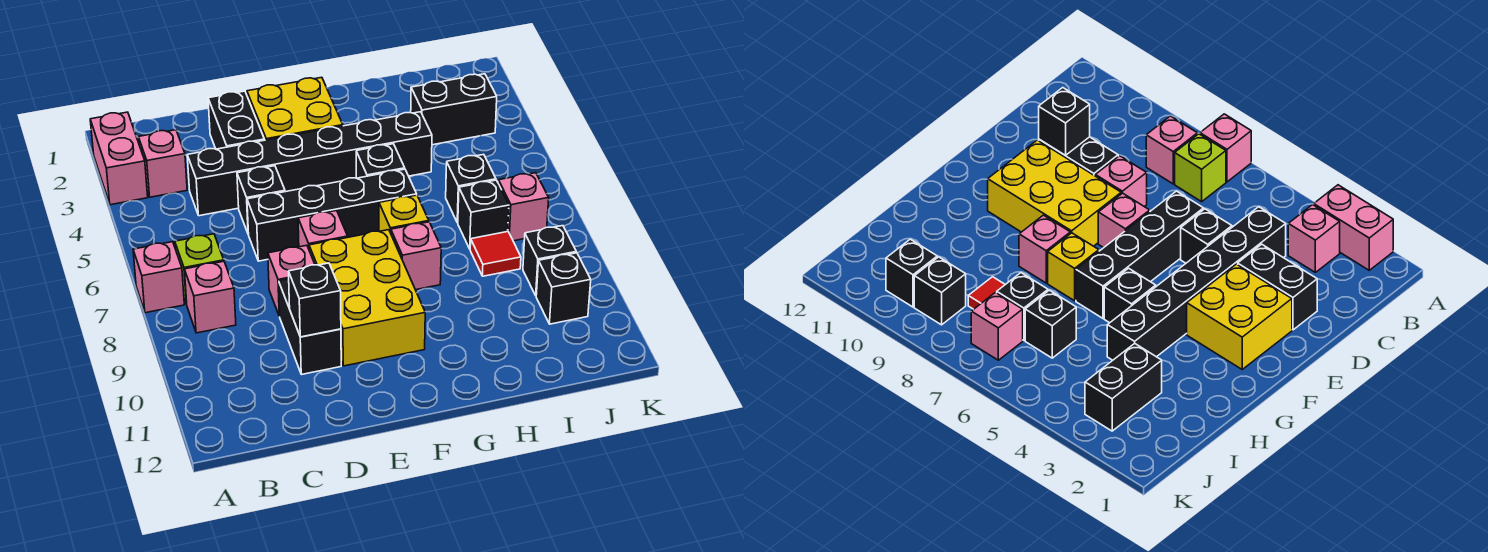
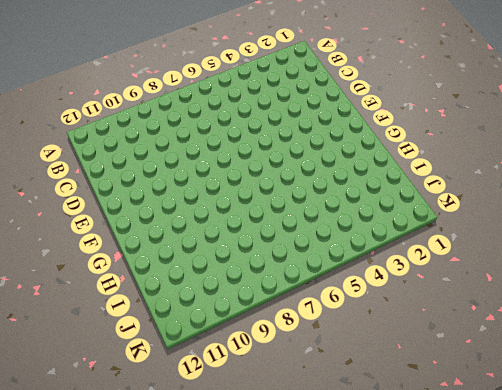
none -> pink brick A2:A3 level 1
none -> pink brick A7 level 1
none -> pink brick B3 level 1

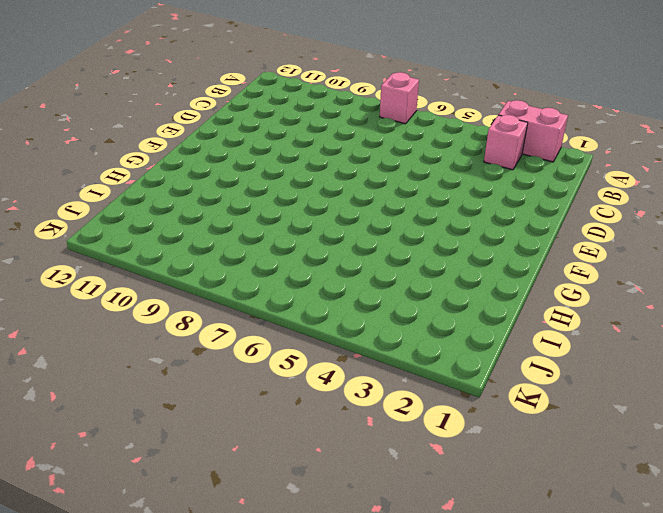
none -> lime brick B7 level 1
none -> pink brick B8 level 1
none -> black brick C4:H4 level 1

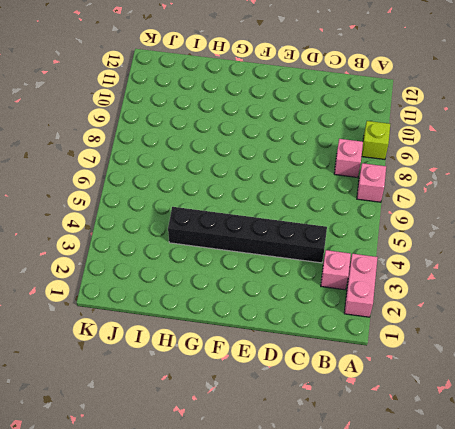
lime brick A9 level 1 -> lime brick B7 level 1
none -> black brick D2:D3 level 1
none -> black brick D5 level 1
none -> black brick D6:G6 level 1

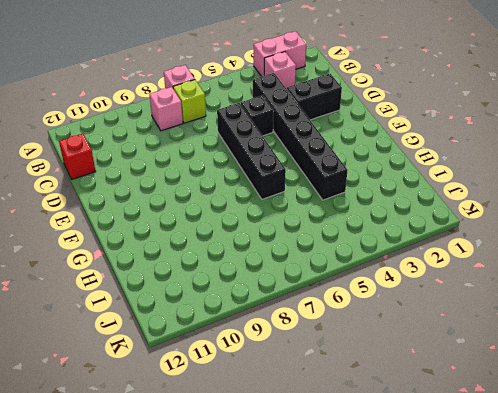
red brick C12 level 1 -> none
none -> pink brick D8 level 1
none -> black brick D9:D10 level 1
none -> yellow brick E2:F3 level 1

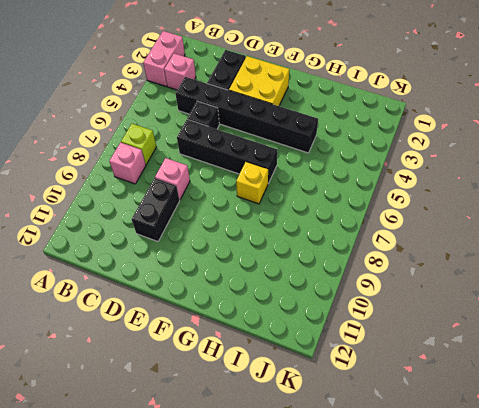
none -> pink brick A7 level 1
none -> pink brick E7 level 1
none -> yellow brick E8:F10 level 1

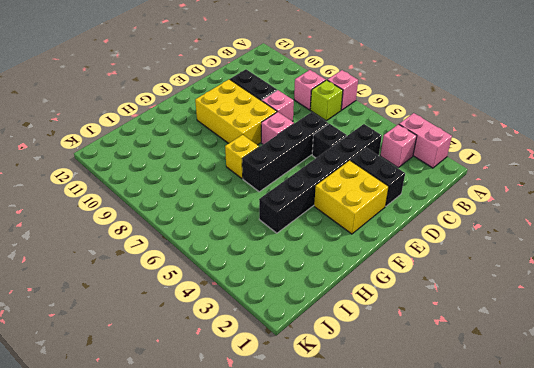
none -> black brick G5 level 1
none -> pink brick G8 level 1
none -> black brick I3:J3 level 1

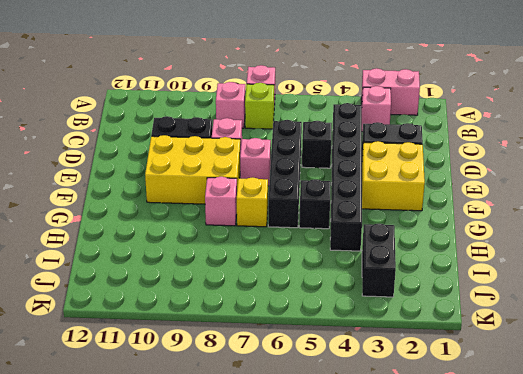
none -> black brick I6 level 1
none -> black brick I7 level 1
none -> red tile I8 level 1

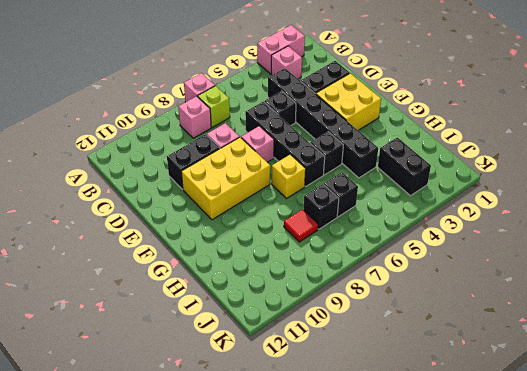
none -> pink brick G8 level 1
none -> pink brick J7 level 1
none -> black brick J9 level 1

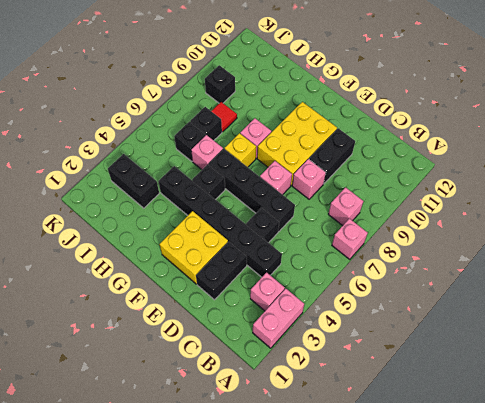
pink brick H6 level 1 -> pink brick J7 level 1
none -> lime brick B7 level 1
none -> black brick J10 level 1
none -> black brick D10 level 2

